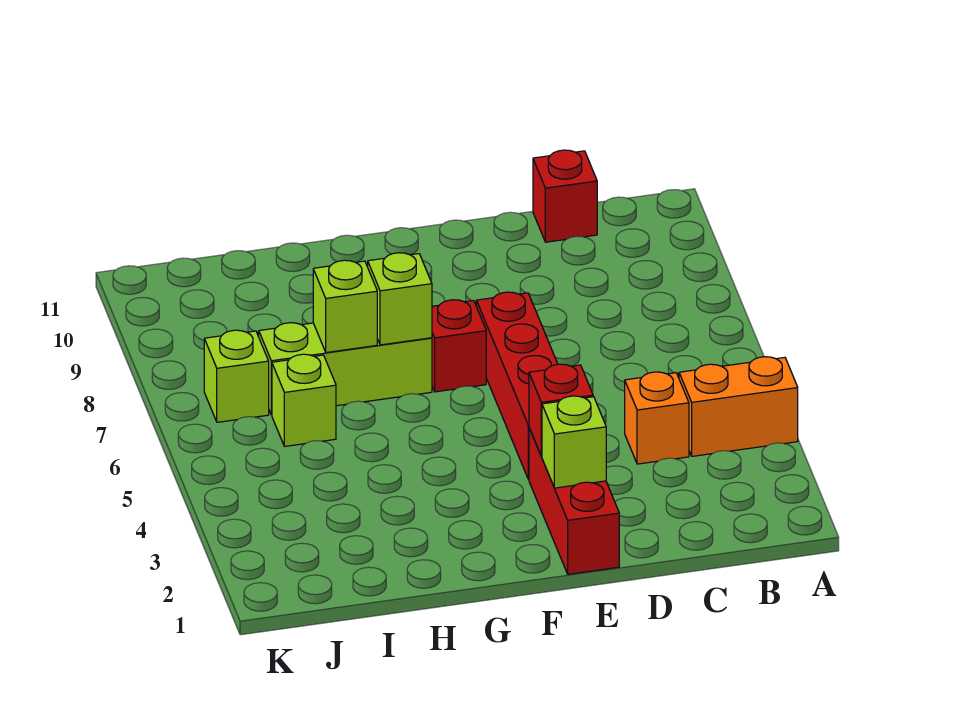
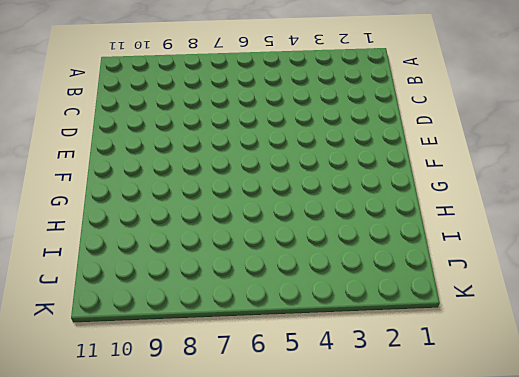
none -> orange brick A4:B4 level 1
none -> orange brick C4 level 1
none -> red brick C11 level 1

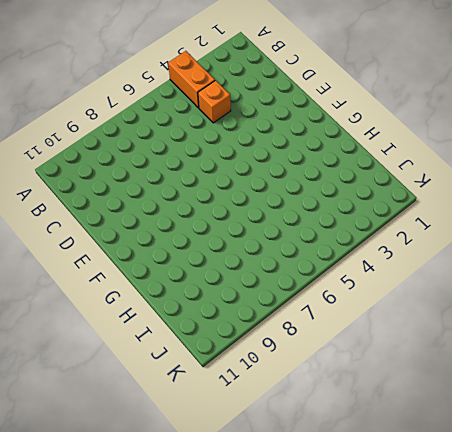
none -> red brick C11 level 1
none -> red brick E1:E3 level 1
none -> red brick E4:E7 level 1

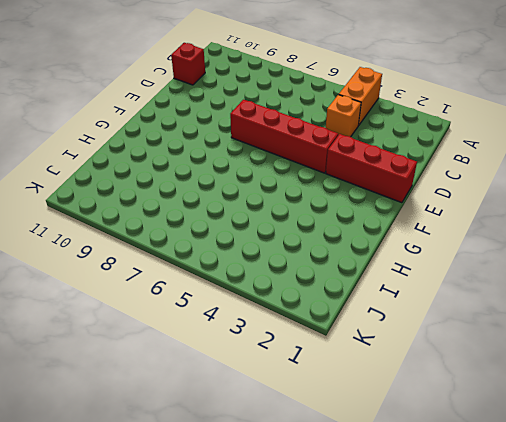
none -> red brick F7 level 1
none -> lime brick G7:I7 level 1
none -> lime brick I6 level 1

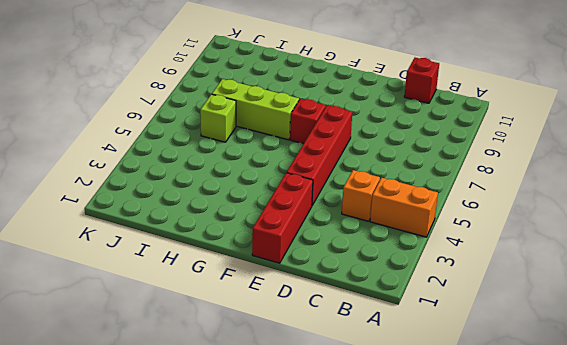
none -> lime brick J7 level 1
none -> lime brick E2 level 2
none -> red brick E3 level 2

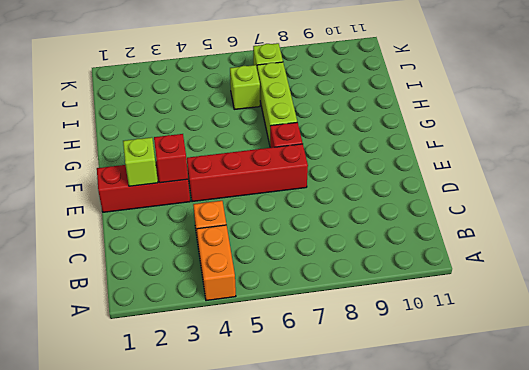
none -> red brick C11 level 1
none -> lime brick G7 level 2
none -> lime brick H7 level 2

